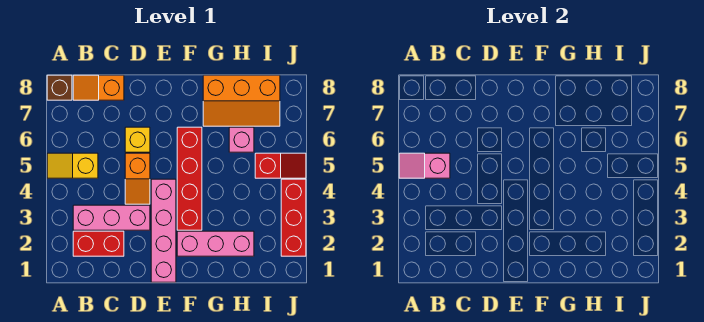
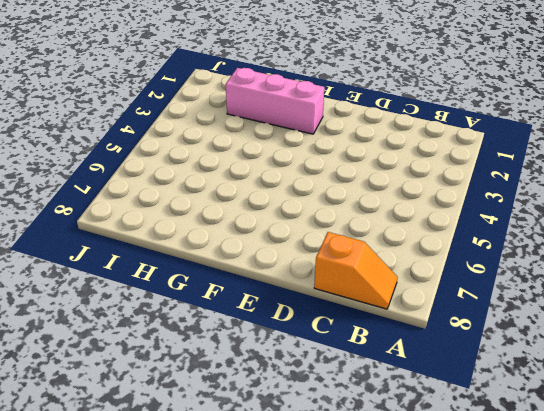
none -> yellow slope A5:B5 level 1 top B
none -> brown brick A8 level 1
none -> red brick B2:C2 level 1

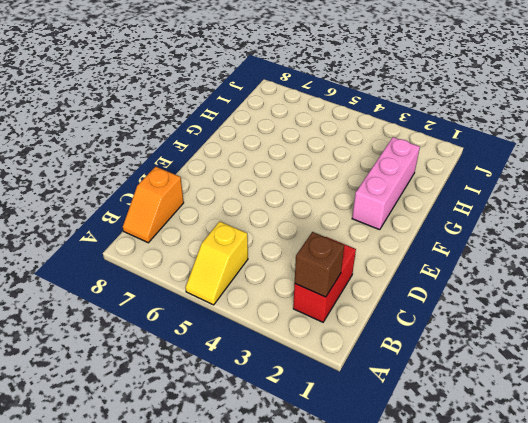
brown brick B2 level 2 -> brown brick A8 level 1
none -> pink brick B3:D3 level 1
none -> orange slope D4:D5 level 1 top 5
none -> yellow brick D6 level 1

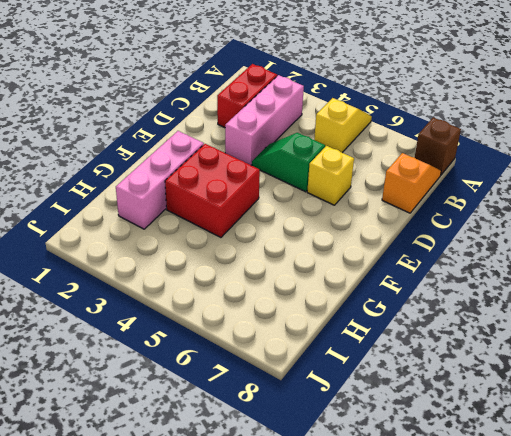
green slope D4:D5 level 1 top 5 -> orange slope D4:D5 level 1 top 5
red brick F3:G4 level 1 -> red brick F3:F6 level 1
none -> pink brick E1:E4 level 1
none -> orange slope G7:I8 level 1 top 8
none -> pink brick H6 level 1

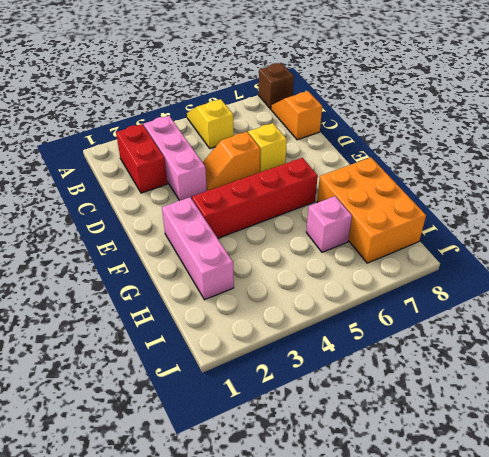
orange brick G7:I8 level 1 -> orange slope G7:I8 level 1 top 8
none -> pink brick E1:E4 level 1
none -> red slope I5:J5 level 1 top I
none -> red brick J2:J4 level 1

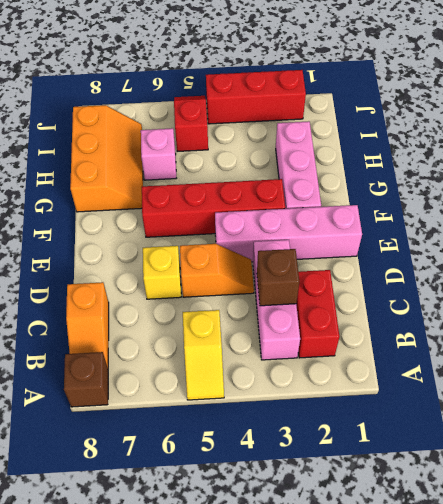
brown brick C3 level 2 -> none
none -> pink slope A5:B5 level 2 top B

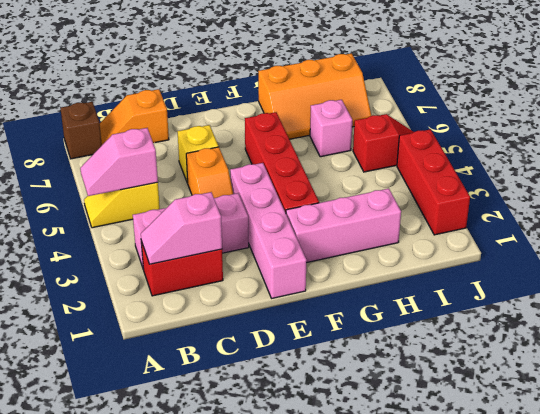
pink slope B2:C2 level 2 top C -> none

